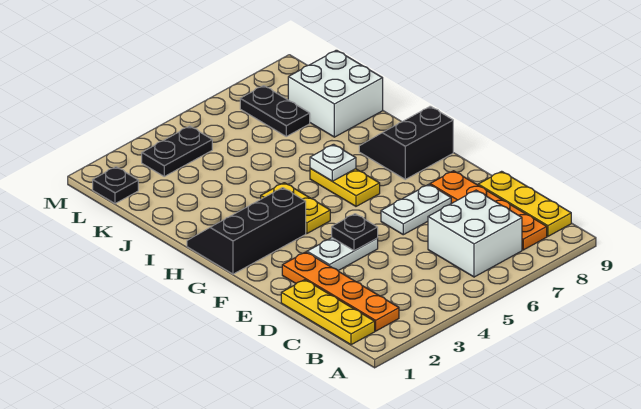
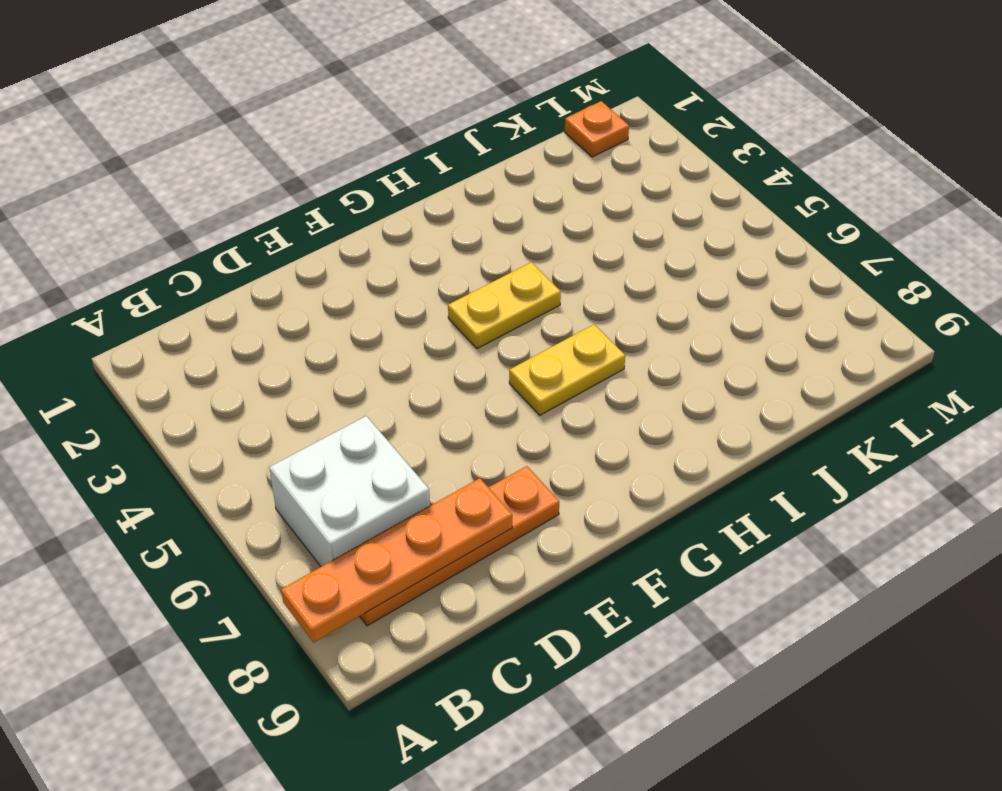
orange plate A8:D8 level 2 -> orange plate B2:E2 level 1
orange plate L1 level 1 -> black plate L1 level 1
none -> yellow plate B1:D1 level 1
none -> yellow plate B9:D9 level 1
none -> white plate E3:E4 level 1

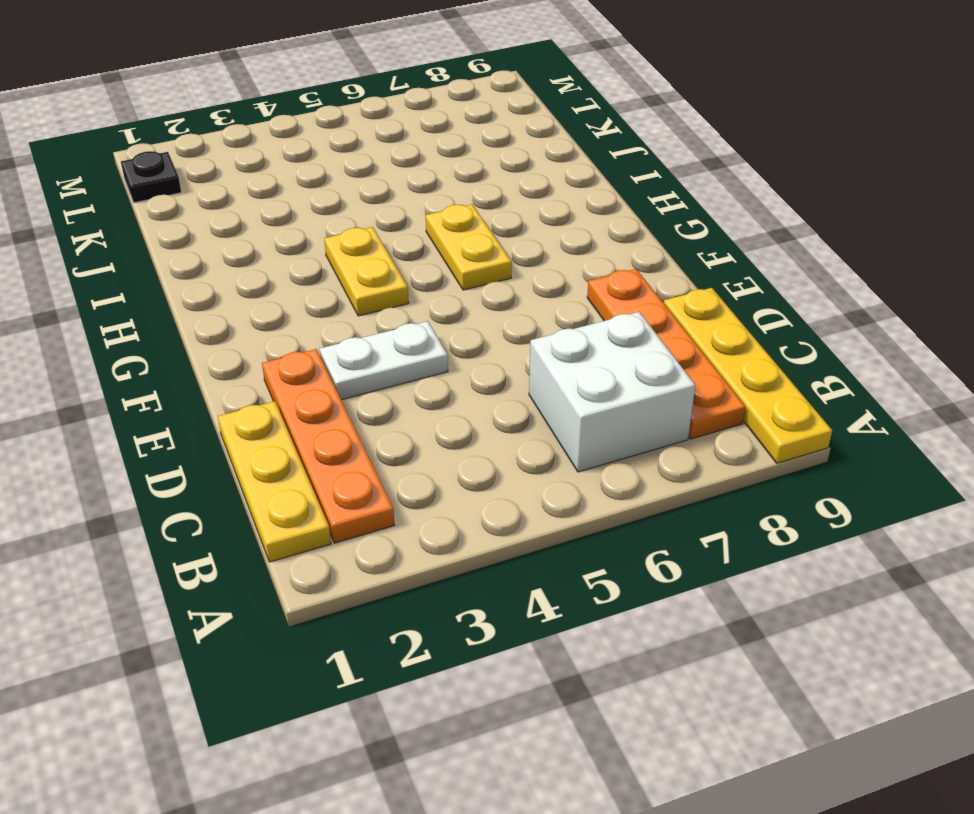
yellow plate A9:D9 level 1 -> yellow plate B9:D9 level 1
none -> white plate E6:E7 level 1
none -> black slope G1:H3 level 1 top G
none -> black slope G8:H9 level 1 top G

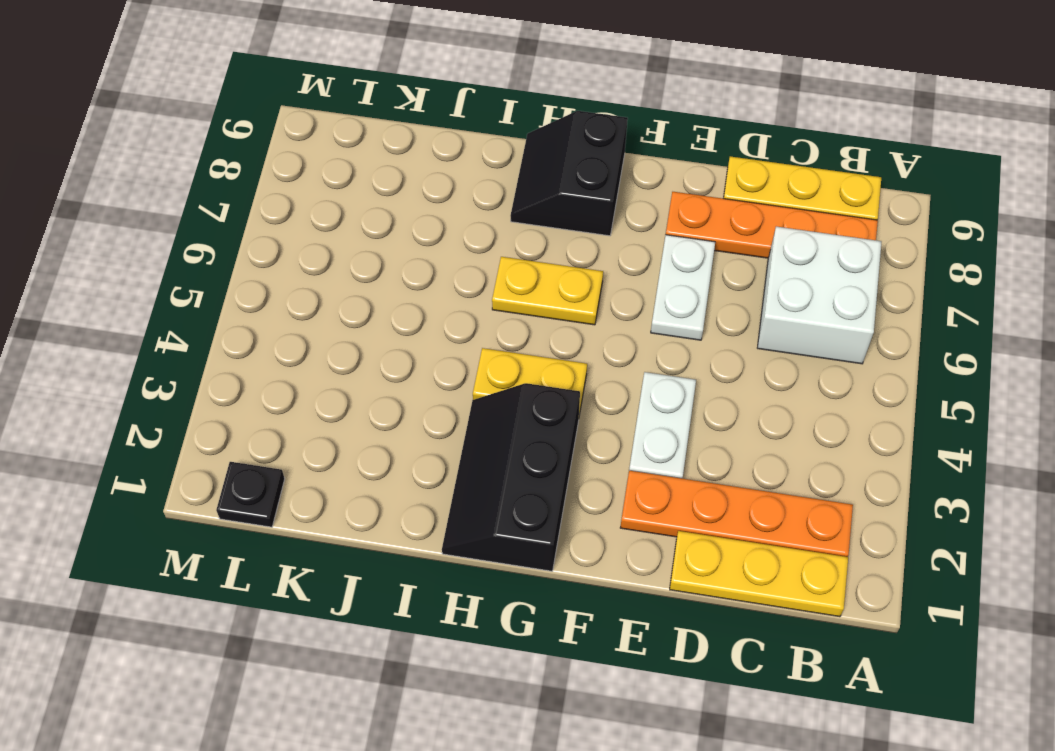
none -> white brick J8:K9 level 1
none -> black plate K7:L7 level 1
none -> black plate L3:L4 level 1

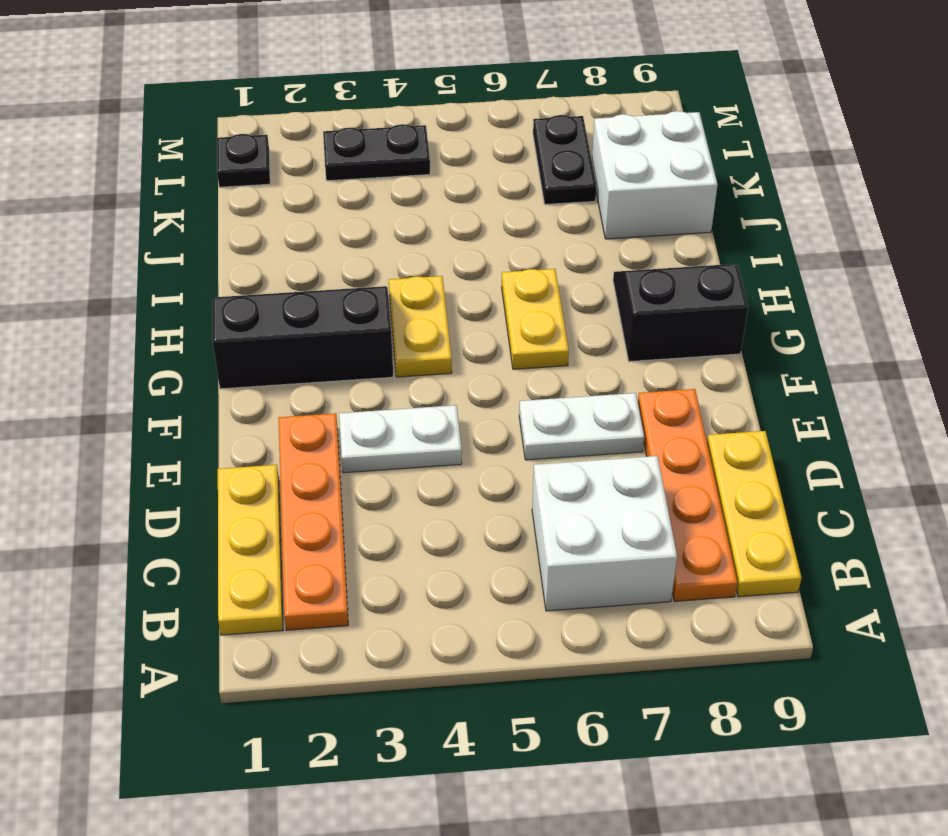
none -> black plate E4 level 2
none -> white plate H6 level 2

